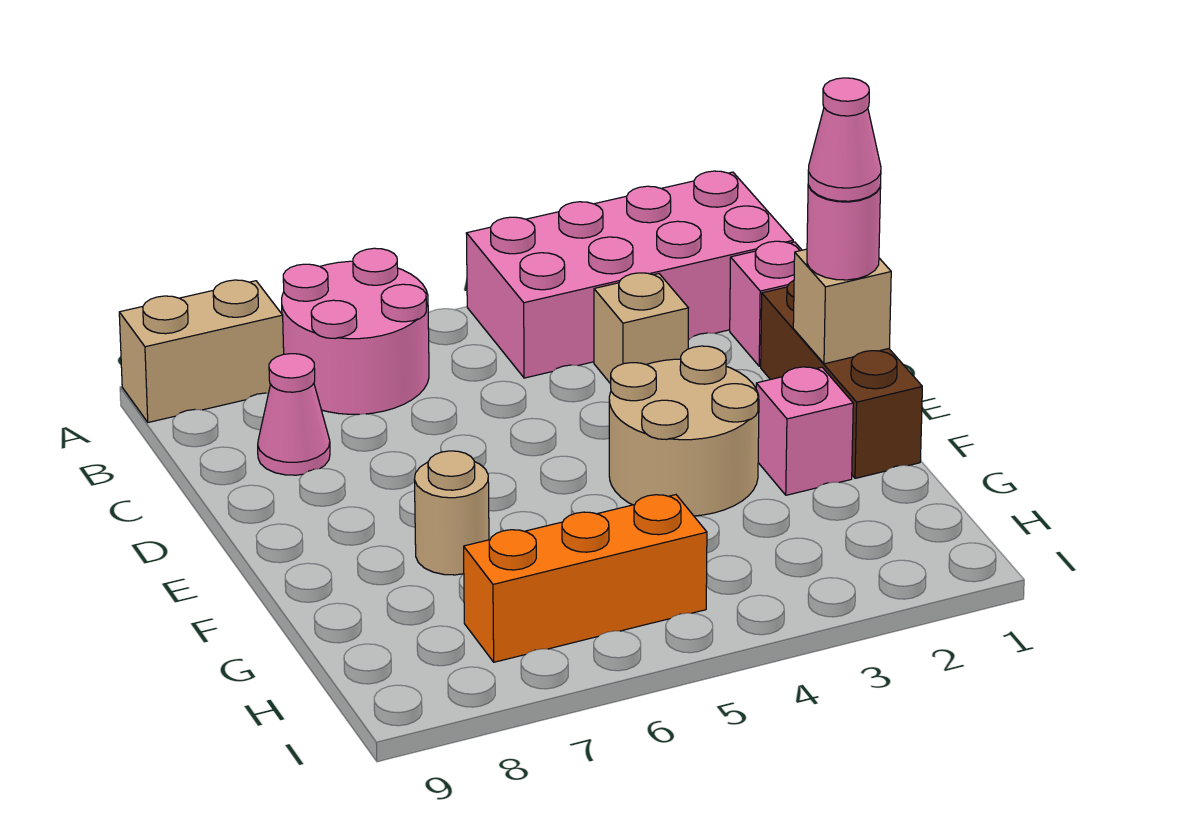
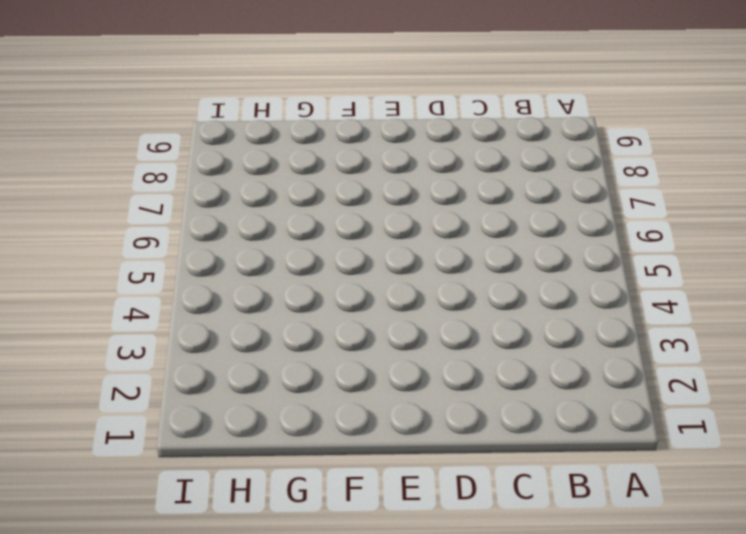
none -> pink brick A1:B4 level 1
none -> pink round brick A6:B7 level 1
none -> tan brick A8:A9 level 1

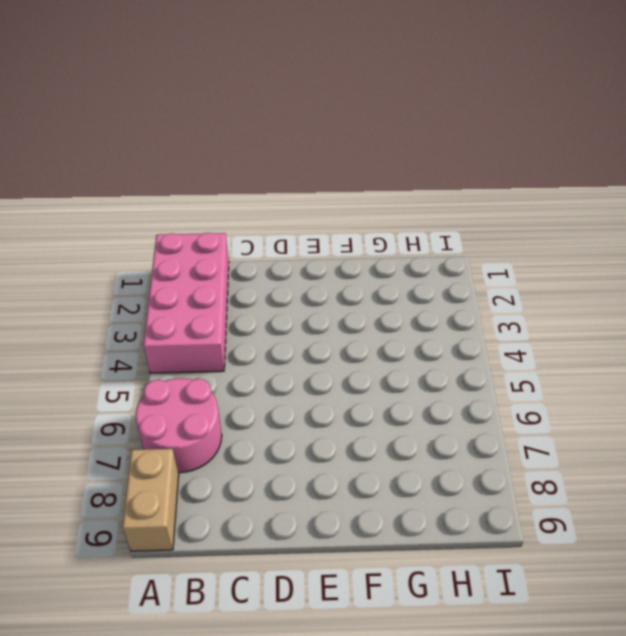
none -> pink brick C1 level 1
none -> tan brick C3 level 1
none -> pink cone C8 level 1

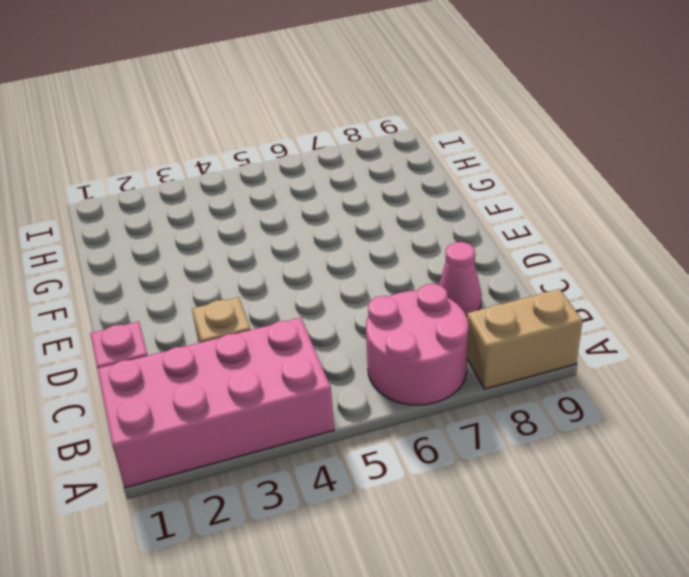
none -> brown brick D1:F1 level 1
none -> tan round brick E3:F4 level 1
none -> pink brick F2 level 1

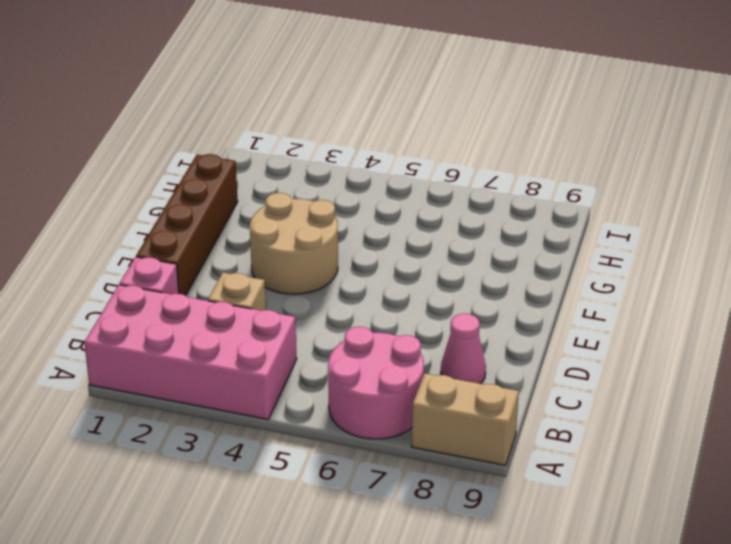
brown brick D1:G1 level 1 -> brown brick D1:F1 level 1
none -> pink brick F2 level 1
none -> tan round brick F7 level 1
none -> orange brick H5:H7 level 1

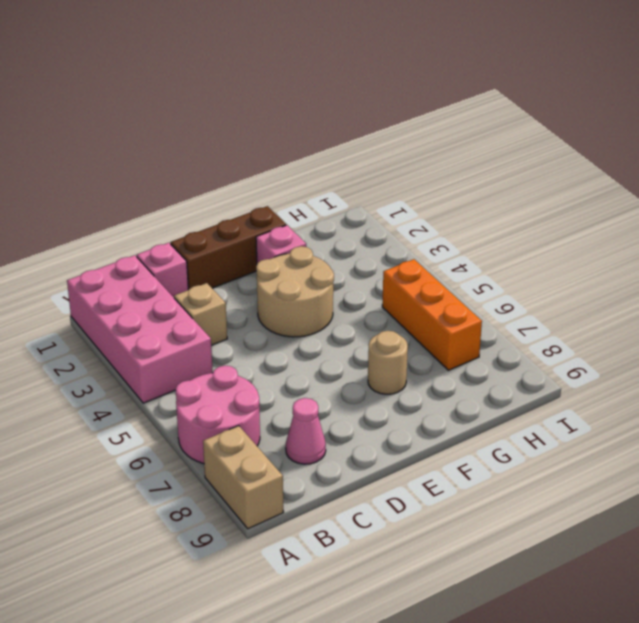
none -> tan brick E1 level 2
none -> pink round brick E1 level 3
none -> pink cone E1 level 4

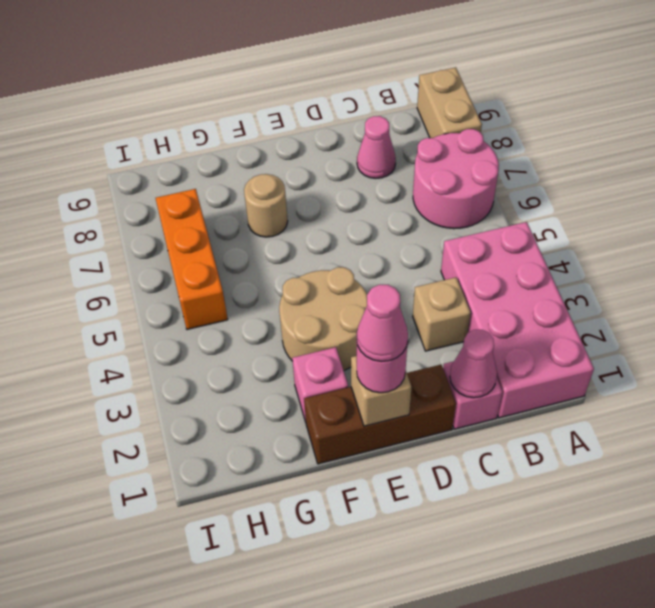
pink cone C1 level 2 -> none

